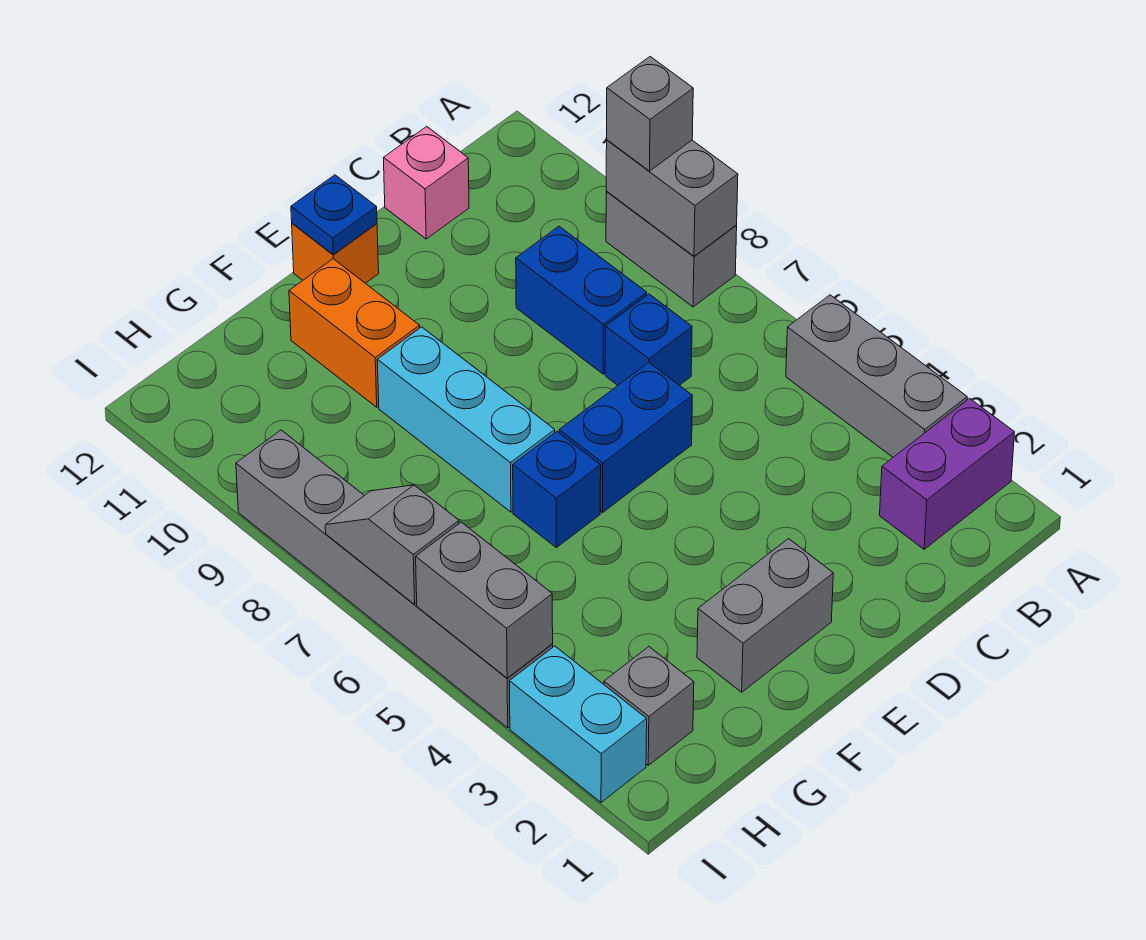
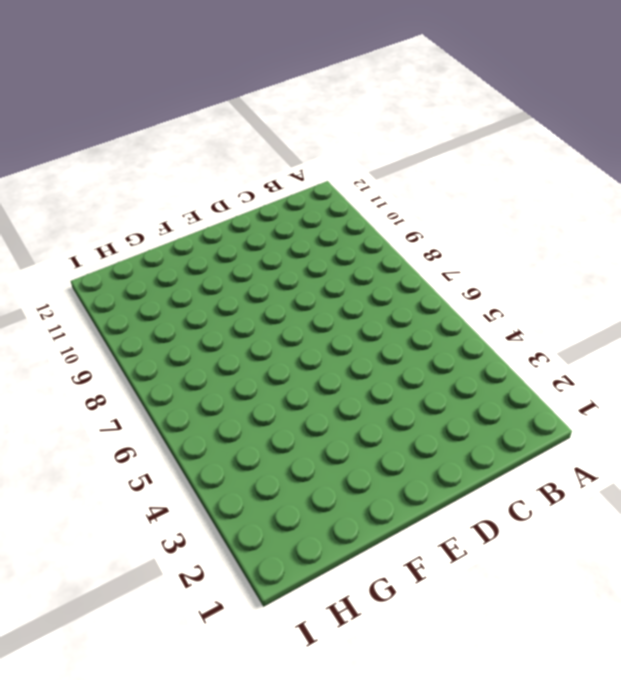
none -> purple brick A2:B2 level 1
none -> grey brick A3:A5 level 1
none -> grey brick A8:A9 level 1

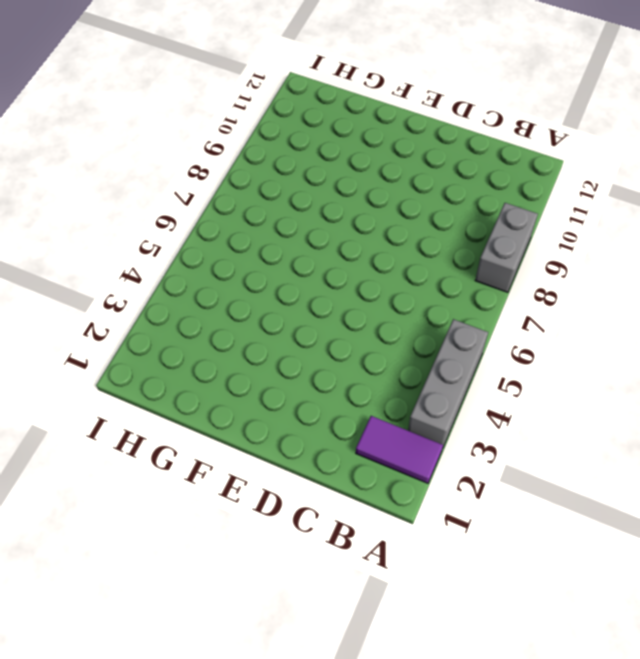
purple tile A2:B2 level 1 -> purple brick A2:B2 level 1
none -> blue brick C7 level 1
none -> blue brick C8:C9 level 1
none -> pink brick C12 level 1

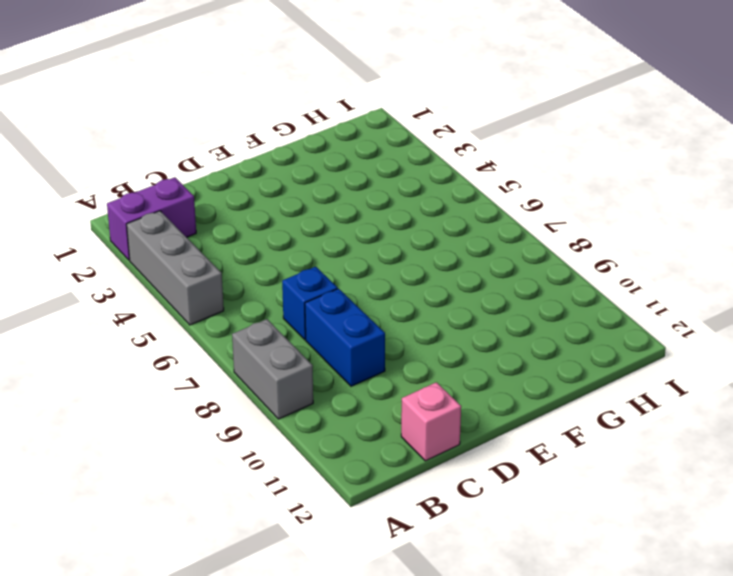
none -> blue brick D6:E6 level 1
none -> grey brick E2:F2 level 1
none -> orange brick E12 level 1

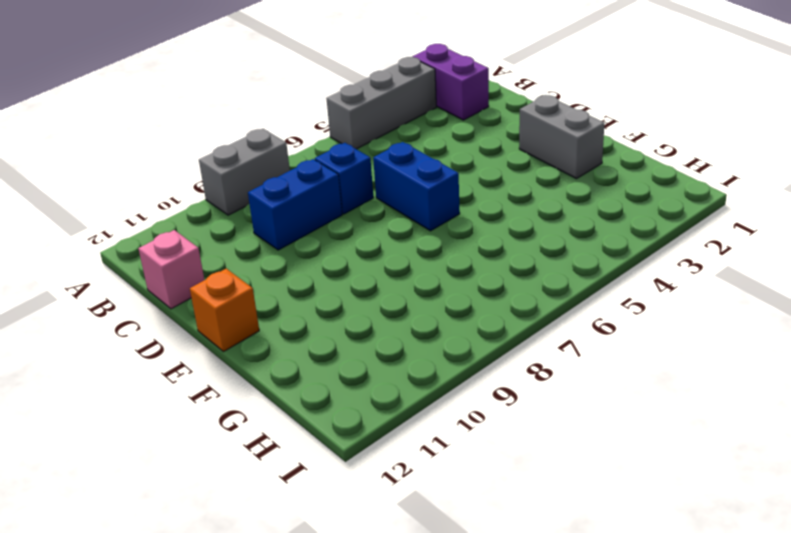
none -> blue brick F6 level 1
none -> cyan brick F7:F9 level 1
none -> orange brick F10:F11 level 1

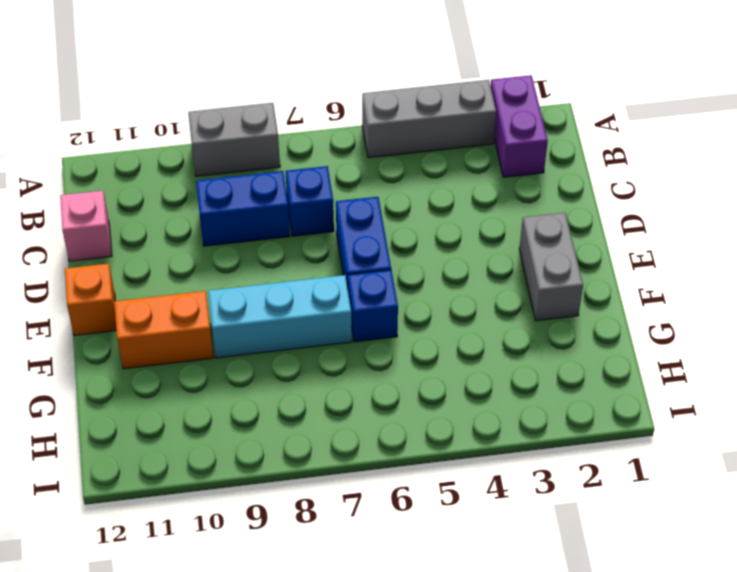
none -> grey brick H2 level 1
none -> cyan brick I2:I3 level 1
none -> grey brick I4:I9 level 1

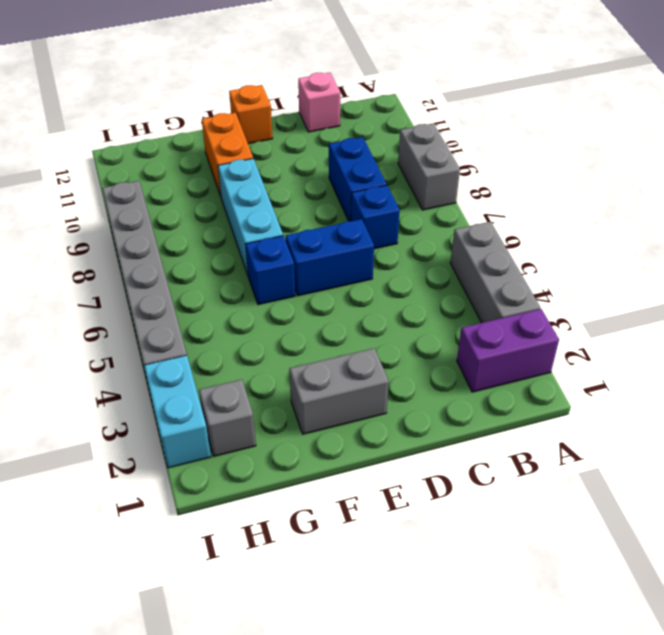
none -> grey brick A8:A9 level 2
none -> blue plate E12 level 2
none -> grey brick I4:I5 level 2

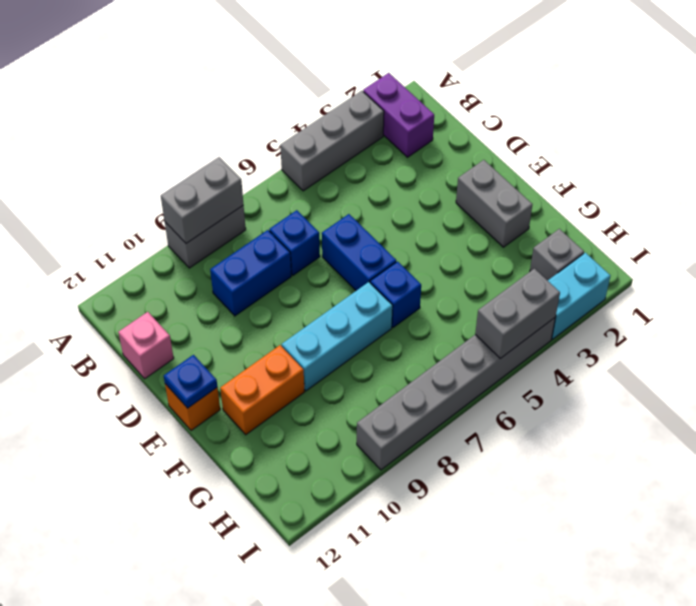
none -> grey slope I6:I7 level 2 top 6
none -> grey brick A9 level 3

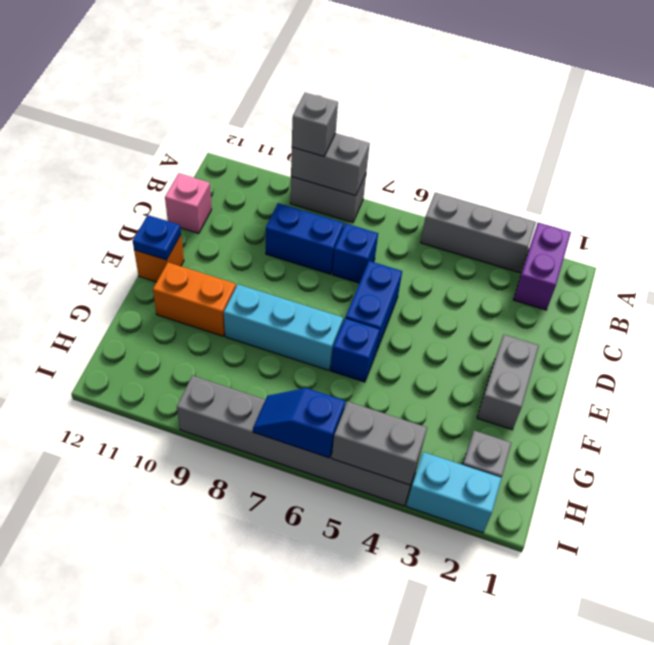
blue slope I6:I7 level 2 top 6 -> grey slope I6:I7 level 2 top 6

